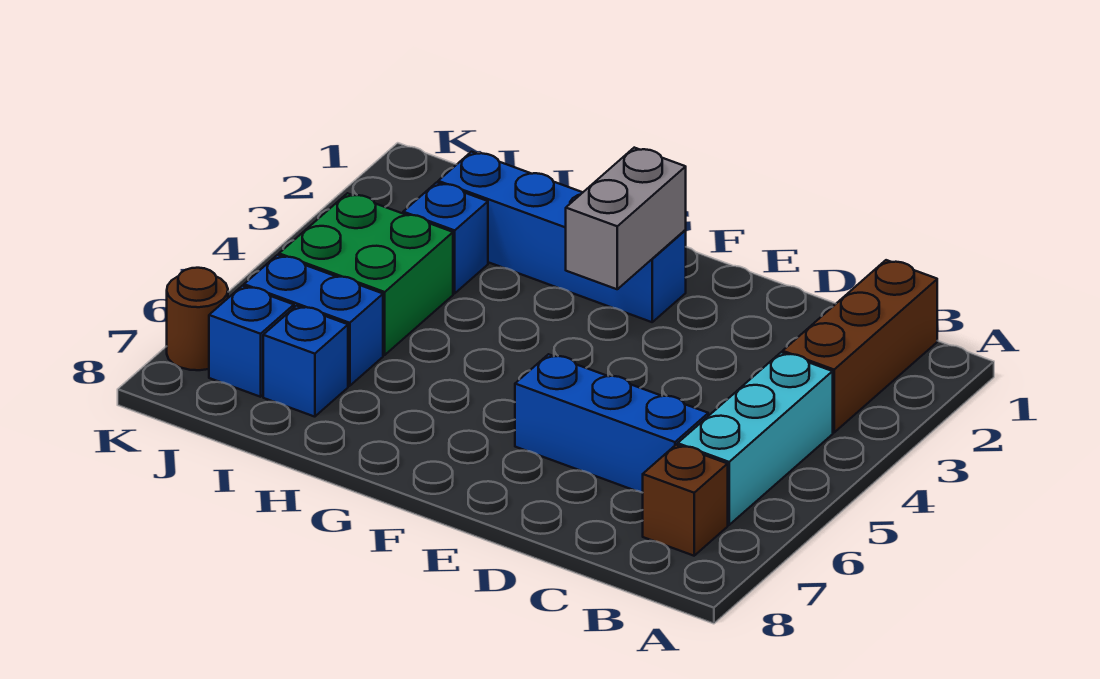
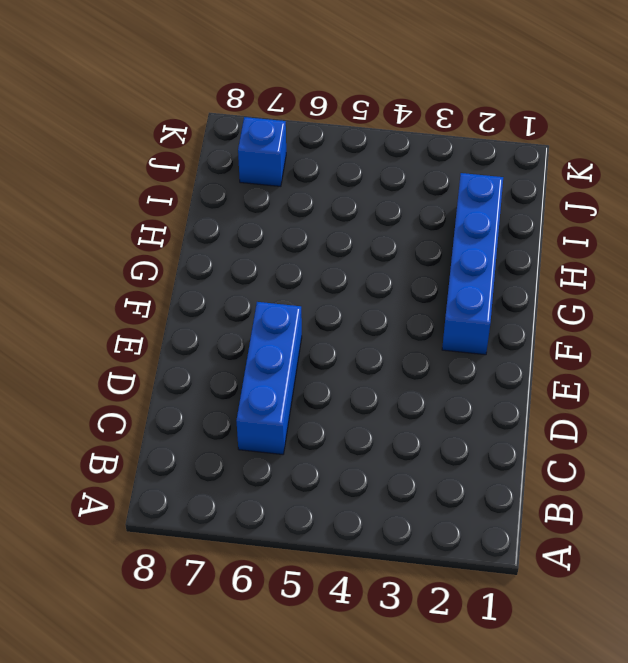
none -> brown brick B1:B3 level 1
none -> cyan brick B4:B6 level 1
none -> brown brick B7 level 1

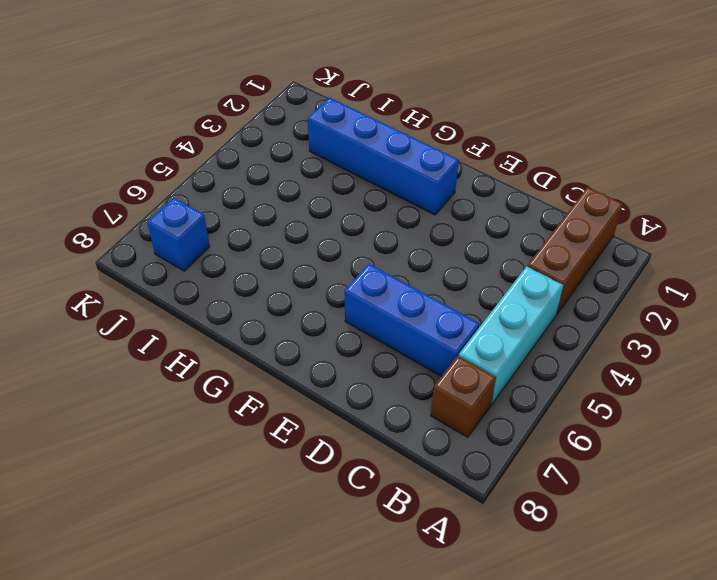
none -> blue brick I3 level 1
none -> green brick I4:J5 level 1
none -> blue brick I6:J6 level 1

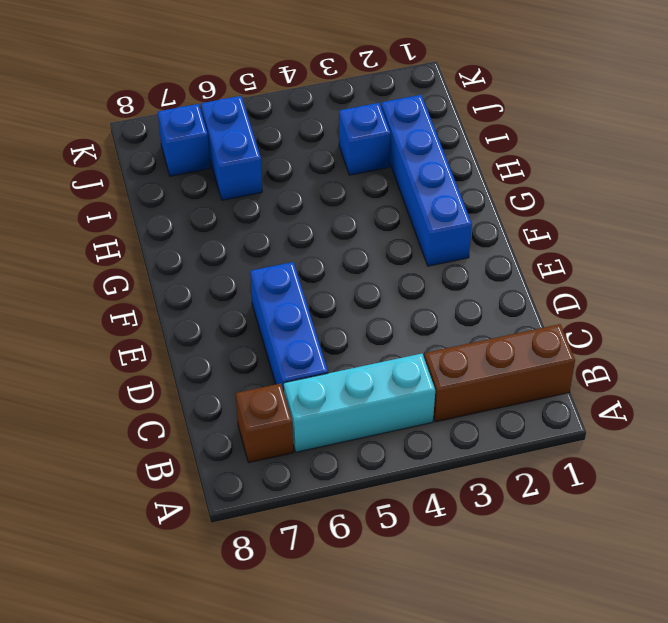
none -> green brick I4:J5 level 1
none -> blue brick I7 level 1
none -> brown round brick K7 level 1

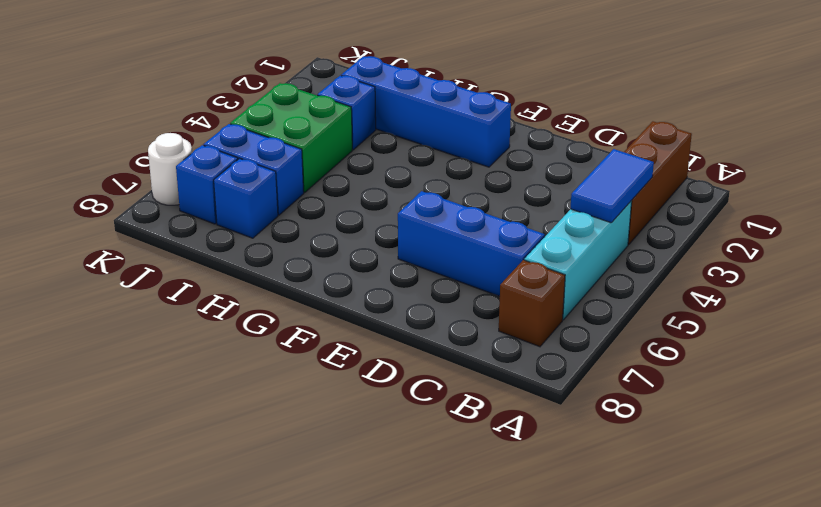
blue tile B3:B4 level 2 -> none
white round brick K7 level 1 -> brown round brick K7 level 1
none -> grey brick F2:F3 level 2

